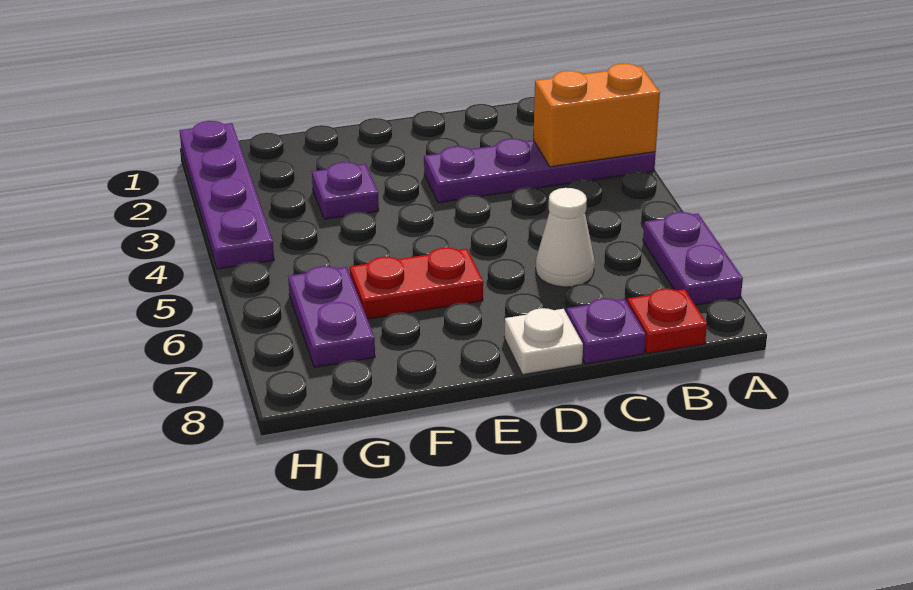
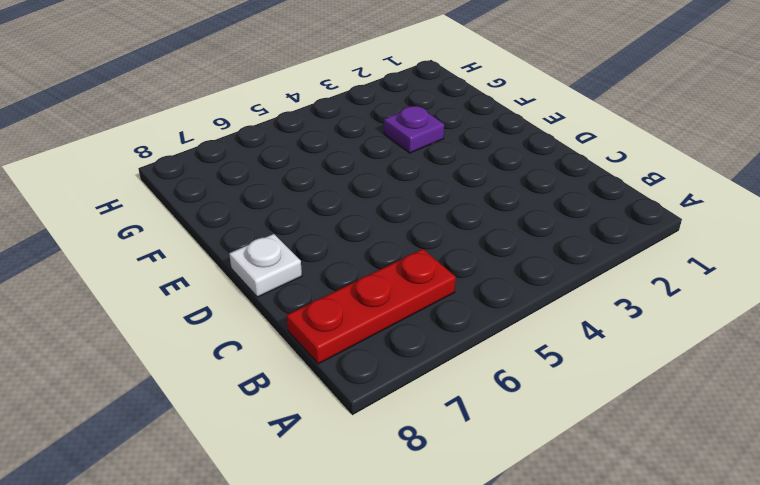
red plate B6:B8 level 1 -> red plate B8 level 1
none -> purple plate A3:D3 level 1
none -> purple plate A6:A7 level 1

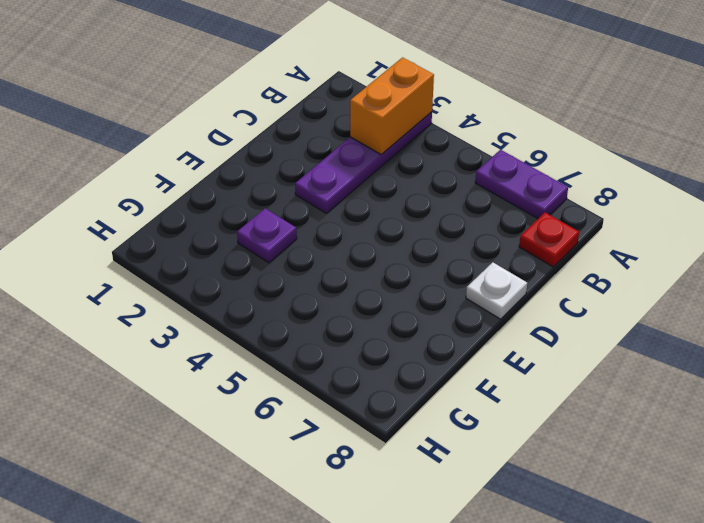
none -> white cone C6 level 1
none -> purple plate C8 level 1

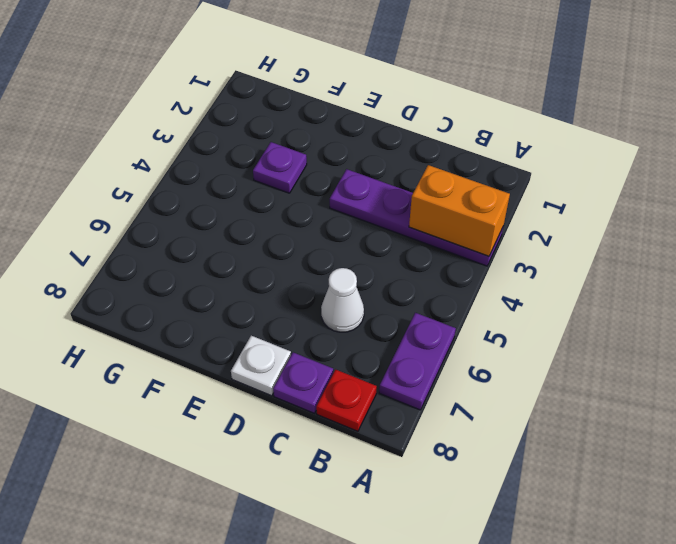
none -> red plate E6:F6 level 1
none -> purple plate G6:G7 level 1

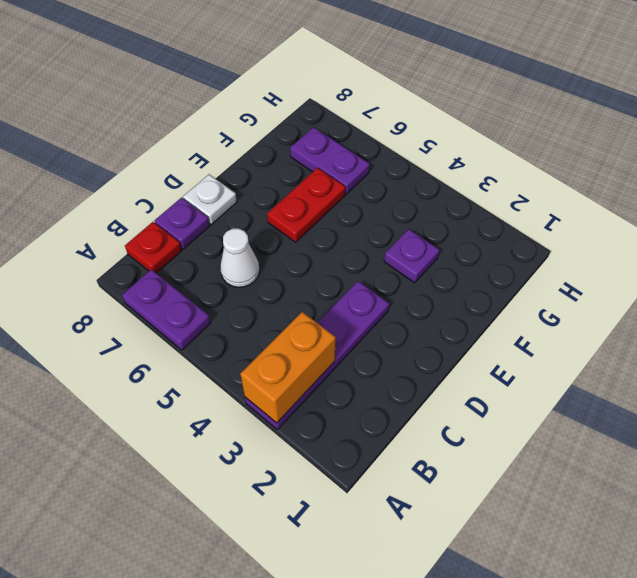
none -> purple plate H1:H4 level 1

